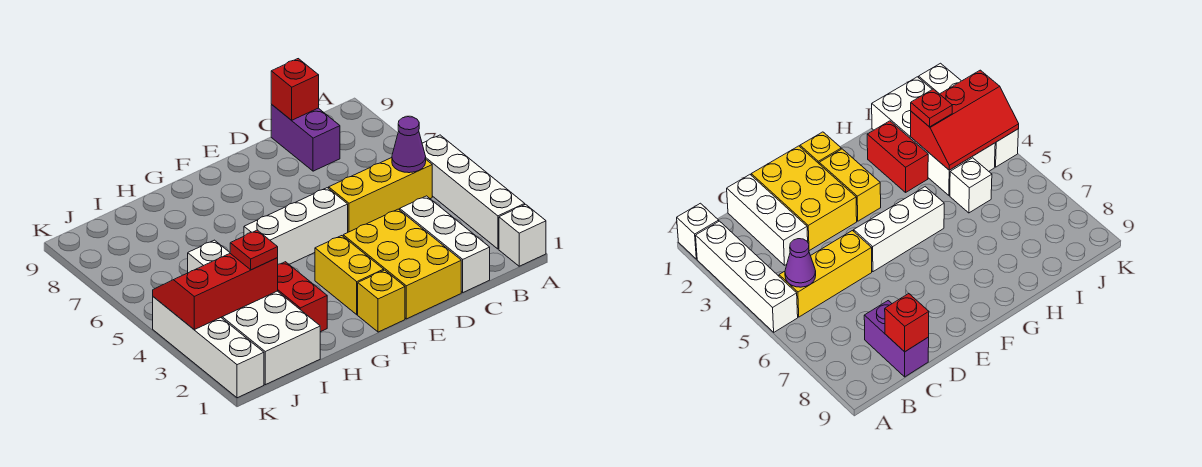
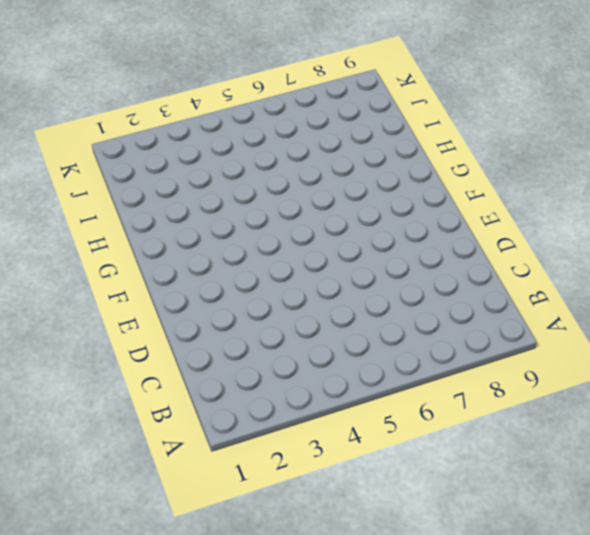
none -> white brick A1 level 1
none -> white brick A2:A5 level 1
none -> yellow brick B5:D5 level 1

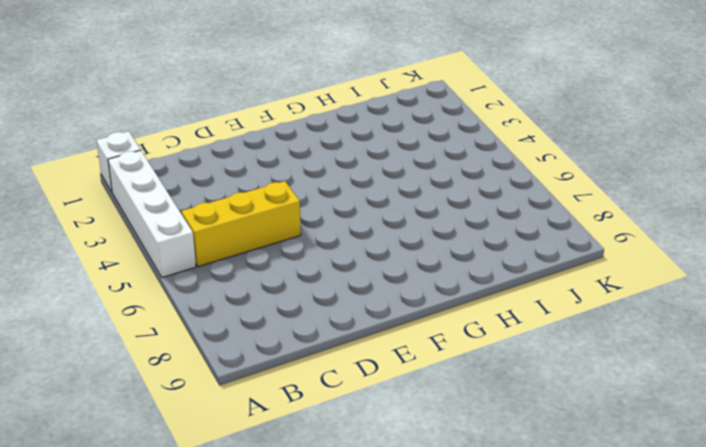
none -> white brick C1:C3 level 1
none -> purple brick C8:C9 level 1
none -> yellow brick D1:E3 level 1

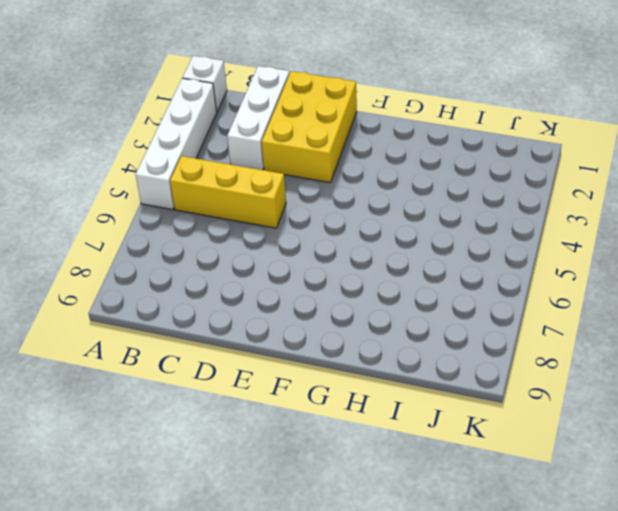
none -> purple brick C8:C9 level 1
none -> white brick E5:G5 level 1
none -> yellow brick F1 level 1

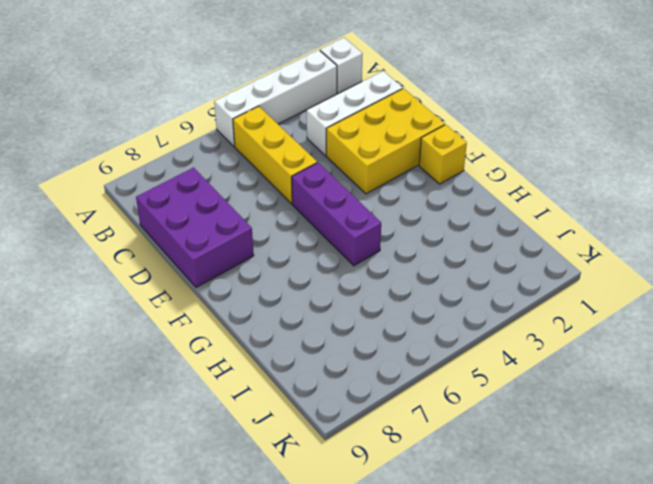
purple brick C8:E9 level 1 -> purple brick C8:C9 level 1
purple brick E5:G5 level 1 -> white brick E5:G5 level 1
none -> yellow brick F2:F3 level 1
none -> red brick H2:H3 level 1
none -> white brick I1:J4 level 1

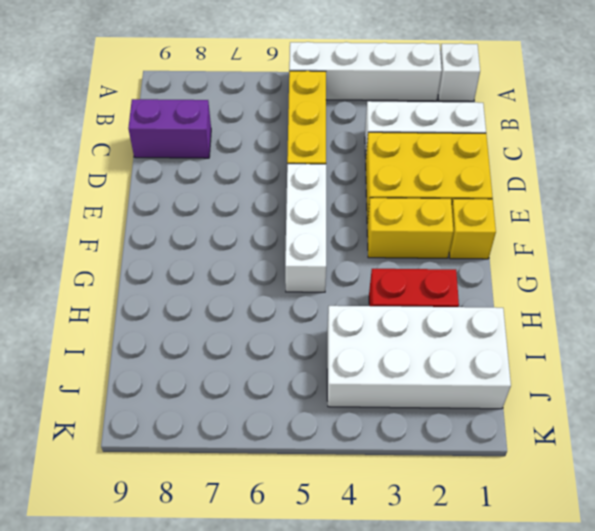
none -> white brick I5 level 1
none -> white brick K1:K4 level 1
none -> purple cone B5 level 2

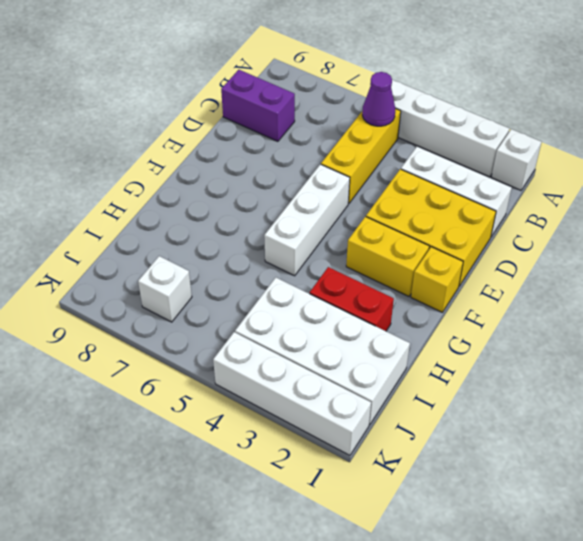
white brick J7 level 1 -> white brick I5 level 1
none -> red brick C9 level 2
none -> red slope I3:K4 level 2 top 3
none -> red plate I3 level 3

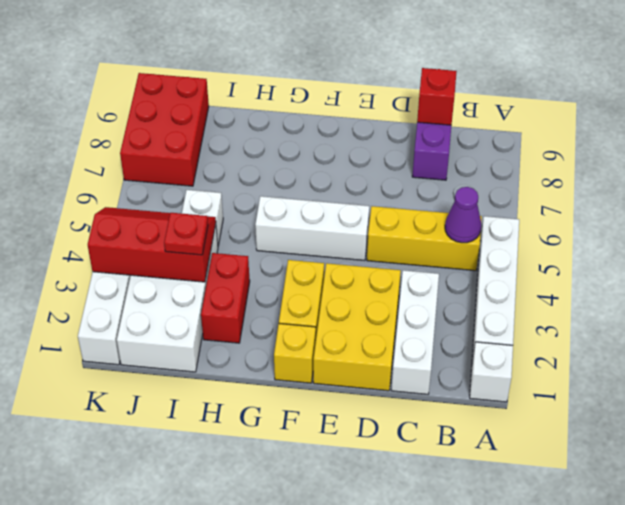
red brick J7:K9 level 1 -> none

